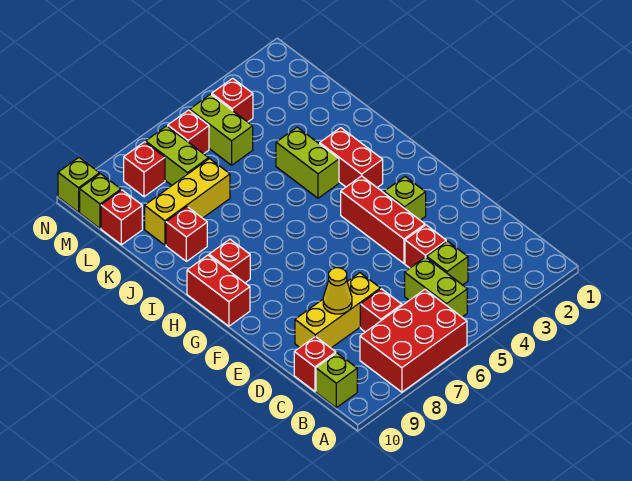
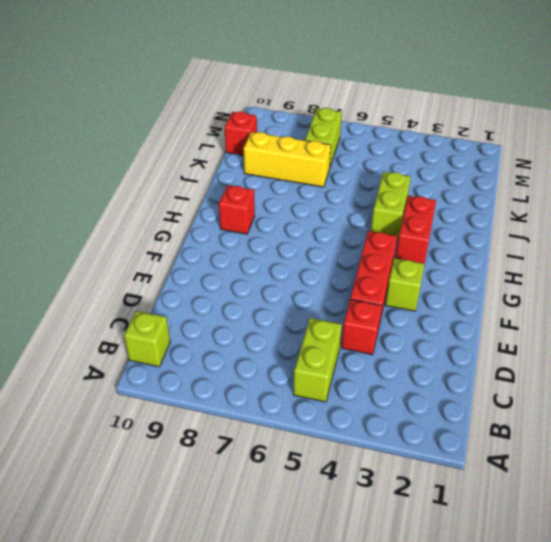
none -> red brick A6:B8 level 1
none -> lime brick C4 level 1
none -> red brick C7 level 1

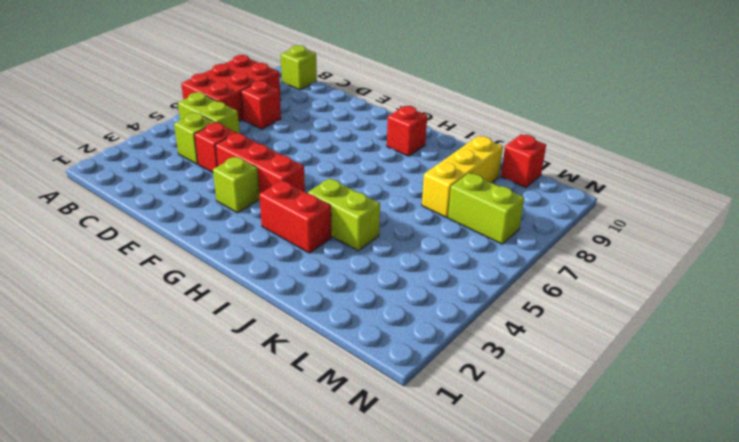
none -> red brick C10 level 1
none -> yellow brick D7:D9 level 1
none -> red brick G10:H10 level 1

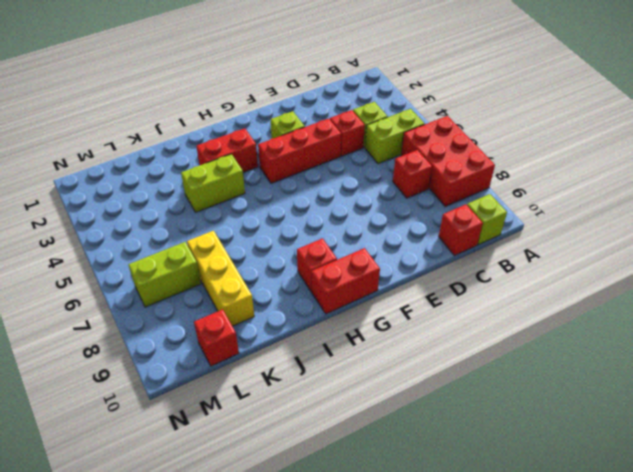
none -> yellow brick D7:D9 level 1
none -> red brick J9 level 1
none -> lime brick L5:M5 level 1

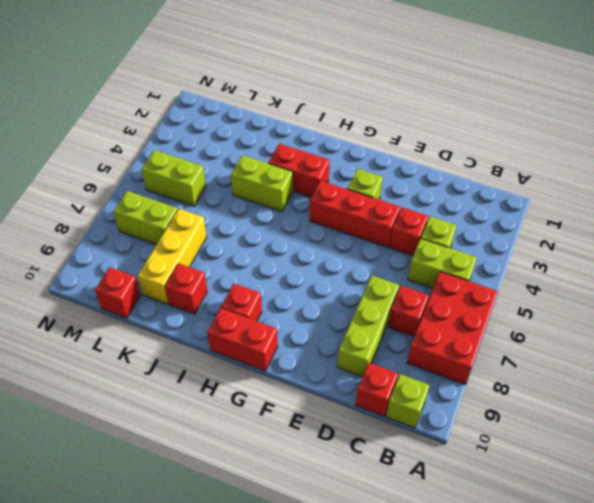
lime brick D7:D9 level 1 -> yellow brick D7:D9 level 1
none -> red brick M4 level 1
none -> red brick M6 level 1
none -> red brick M8 level 1

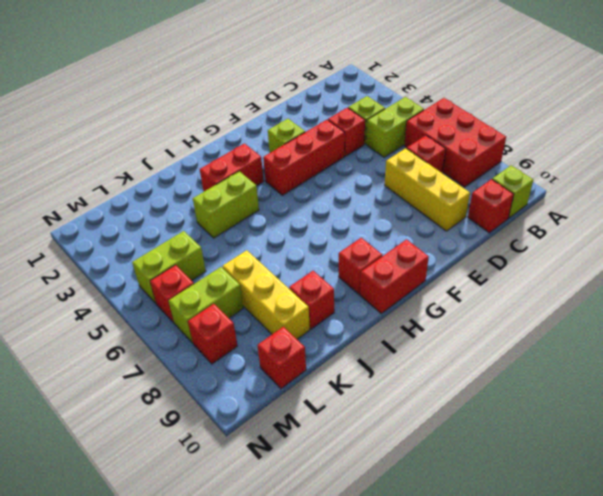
none -> red brick M4 level 1
none -> lime brick M10 level 1
none -> lime brick N10 level 1

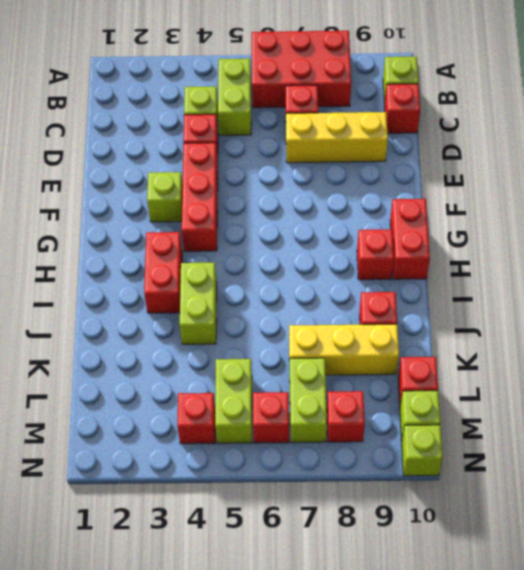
none -> yellow cone D8 level 2

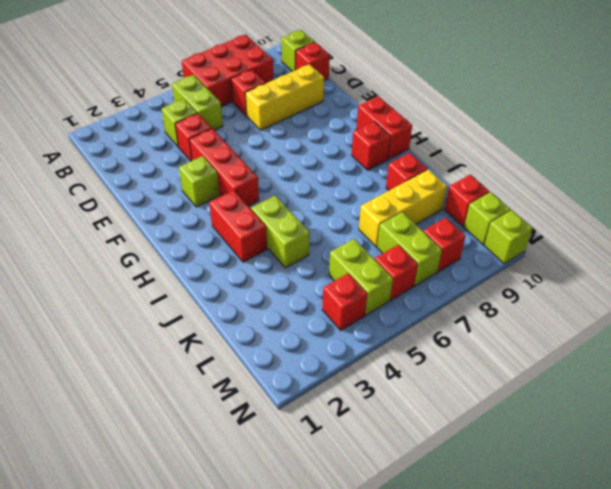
none -> yellow cone D8 level 2

